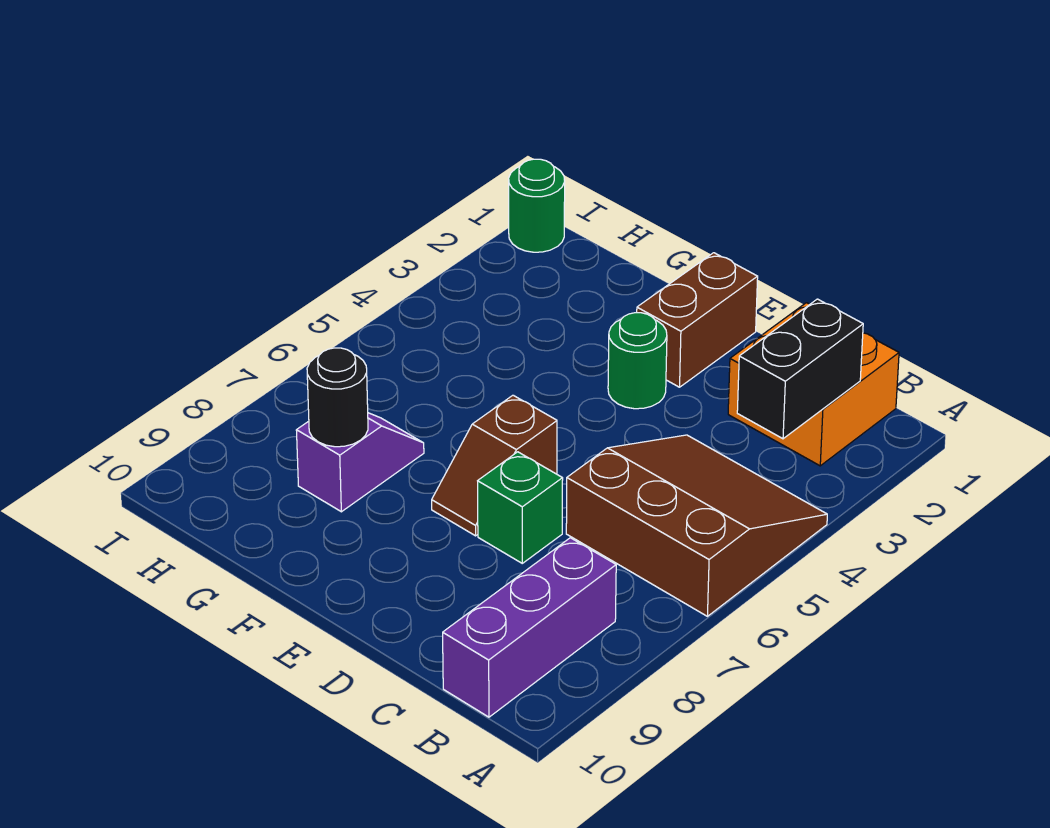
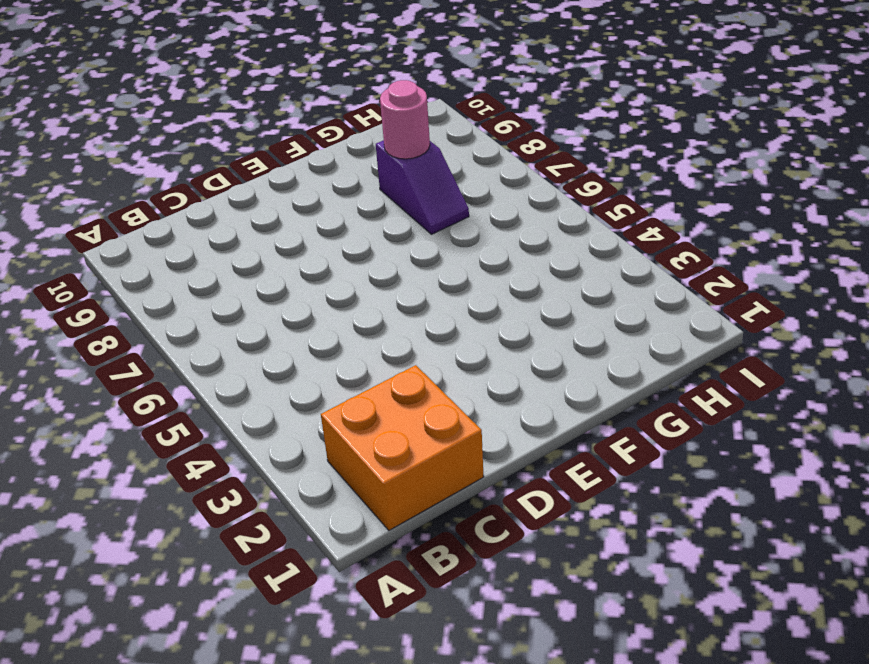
pink round brick G8 level 2 -> black round brick G8 level 2
none -> brown slope A4:C6 level 1 top 6
none -> purple brick B8:B10 level 1

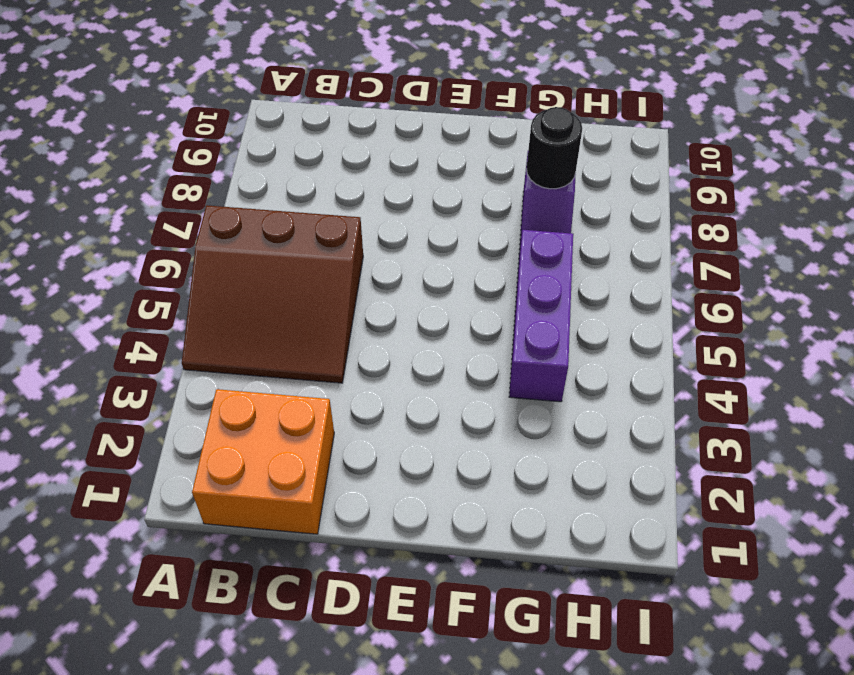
purple brick G4:G6 level 1 -> purple brick B8:B10 level 1
none -> green brick D7 level 1
none -> brown brick E1:E2 level 1

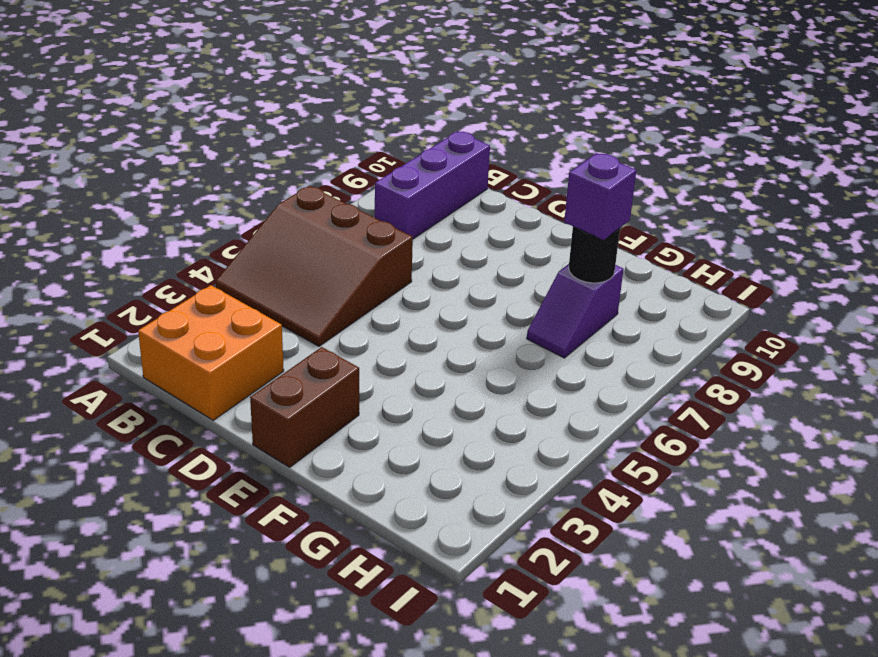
purple brick G8 level 3 -> none
none -> green brick D7 level 1
none -> green round brick E3 level 1

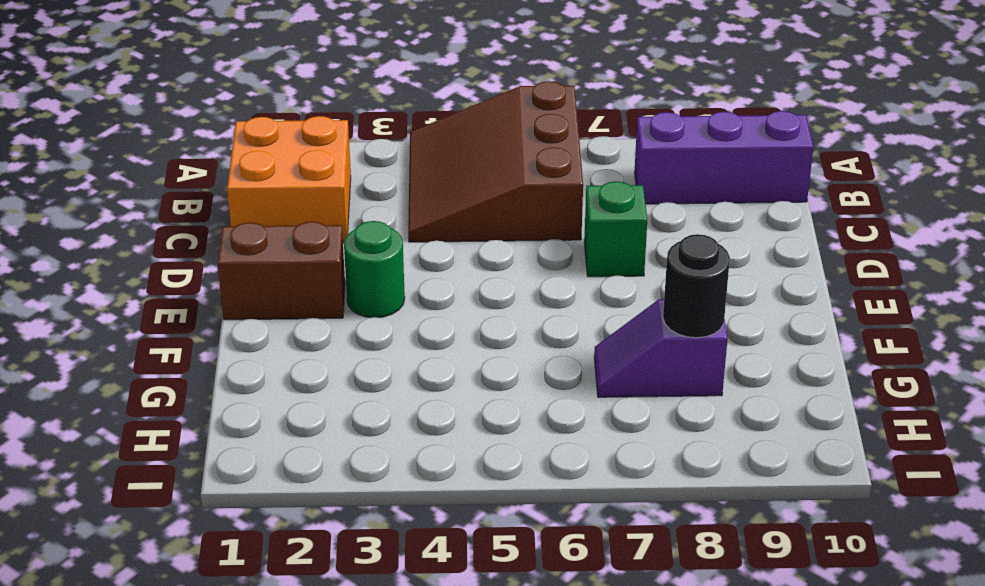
none -> brown slope E6:E7 level 1 top 6
none -> green round brick I1 level 1

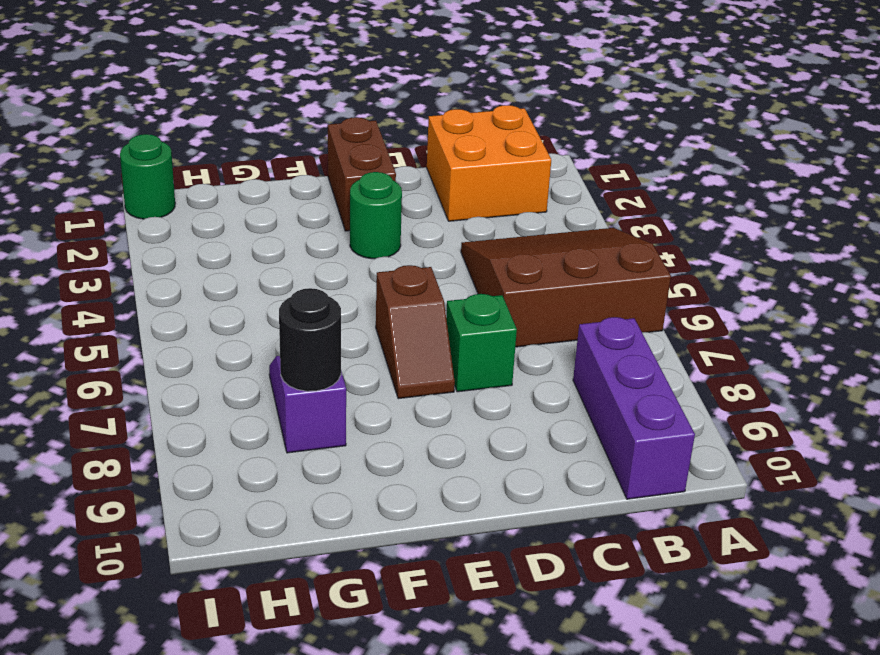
none -> black brick B2:B3 level 2

